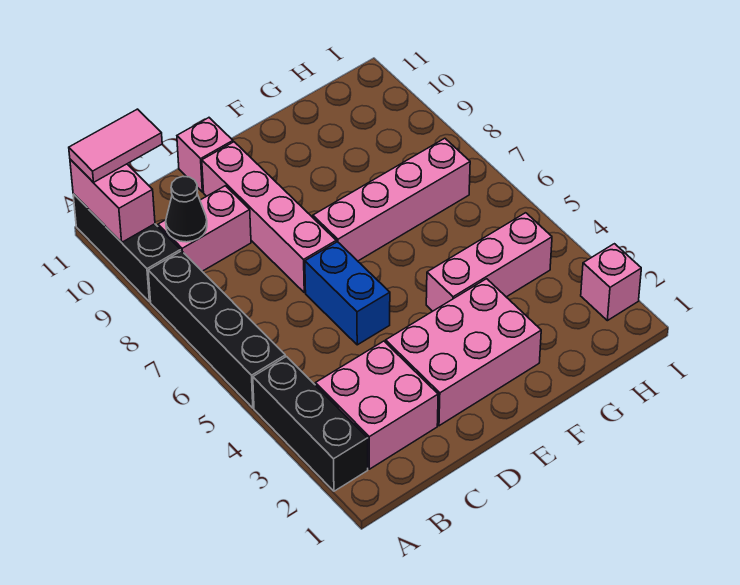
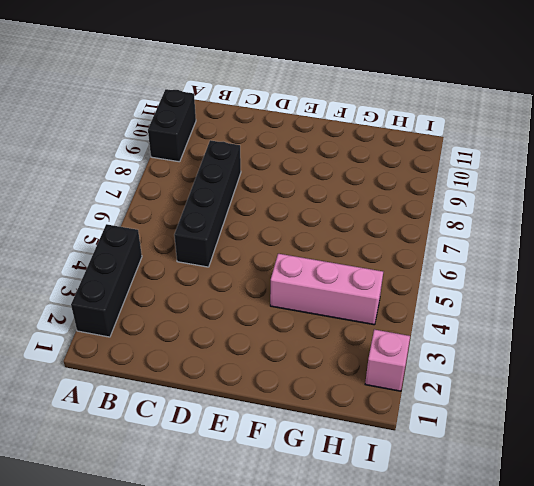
black brick A9:A10 level 1 -> black brick A9:A11 level 1
black brick C5:C8 level 1 -> black brick A5:A8 level 1
none -> pink brick B2:C3 level 1
none -> pink brick B9:C9 level 1
none -> pink brick D2:F3 level 1

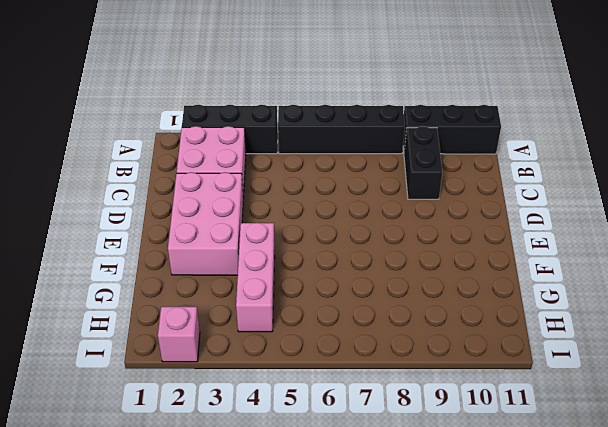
black brick B9:C9 level 1 -> pink brick B9:C9 level 1
none -> blue brick D5:D6 level 1
none -> pink brick D7:D10 level 1
none -> pink brick D11 level 1

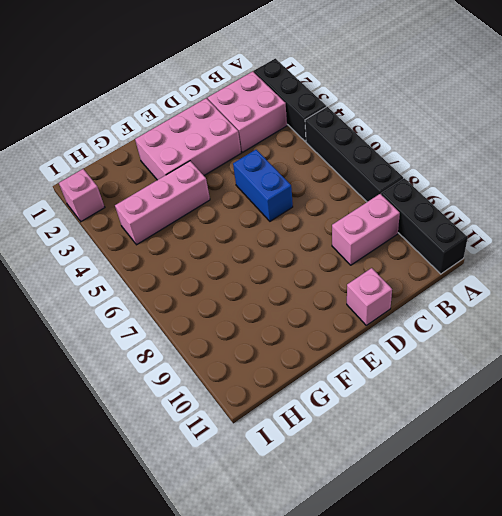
none -> pink brick D7:D10 level 1
none -> pink brick E7:H7 level 1
none -> pink brick A10:A11 level 2

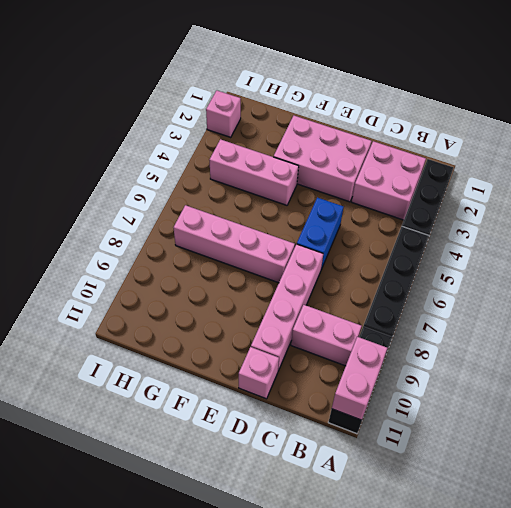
none -> black cone B9 level 2
none -> pink tile A11:B11 level 3

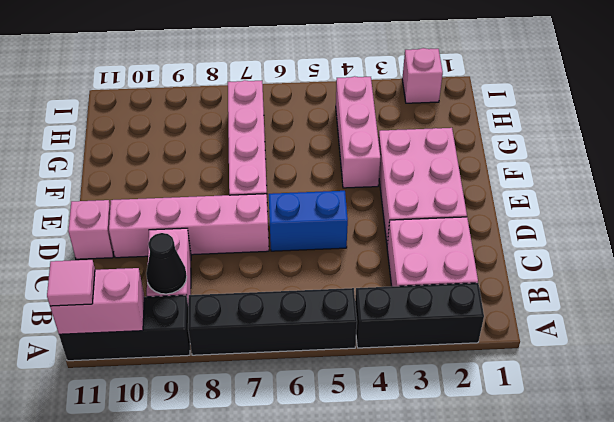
pink tile A11 level 3 -> pink tile A11:B11 level 3

